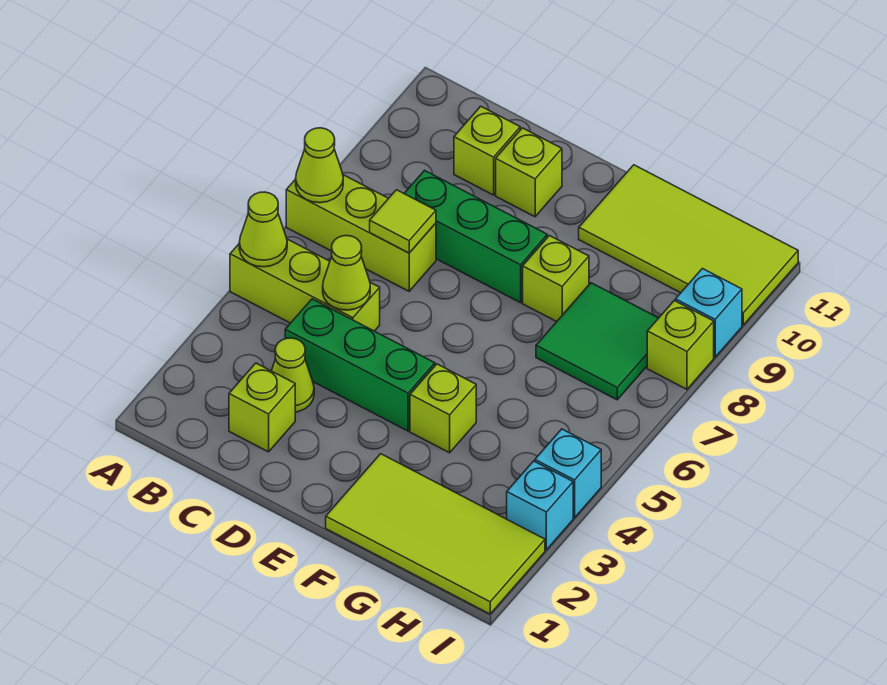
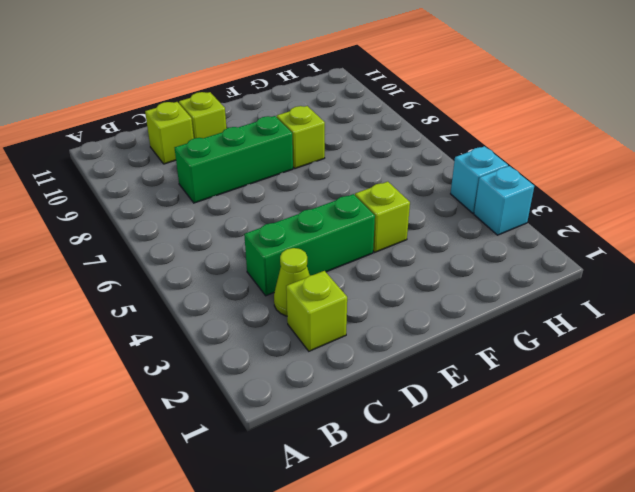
none -> lime brick A5:C5 level 1
none -> lime brick A7:C7 level 1
none -> lime tile F1:I2 level 1

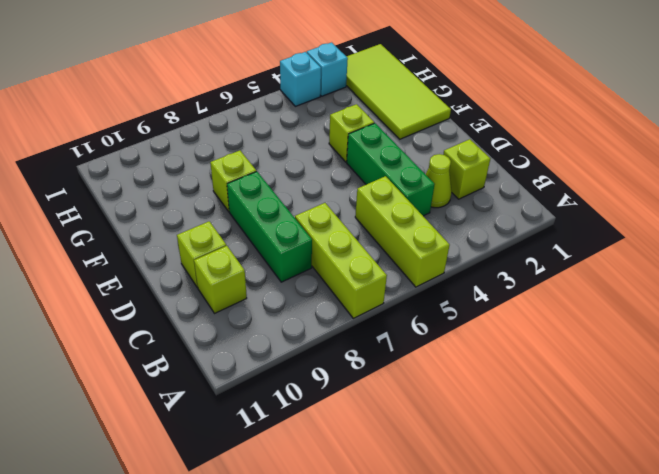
none -> lime tile F10:I11 level 1
none -> green tile G7:H8 level 1
none -> lime brick I8 level 1

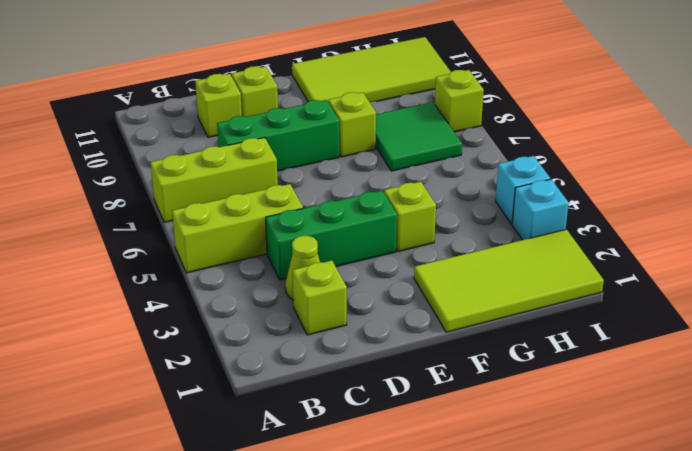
none -> cyan brick I9 level 1
none -> lime cone A5 level 2
none -> lime cone A7 level 2

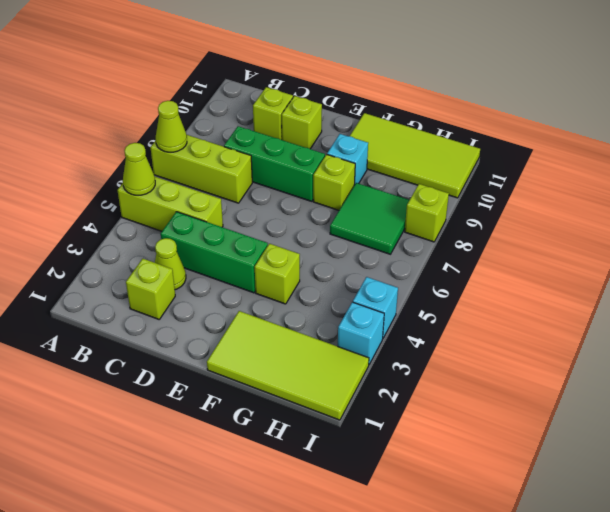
cyan brick F9 level 1 -> cyan brick I9 level 1
none -> lime cone C5 level 2
none -> lime tile C7 level 2

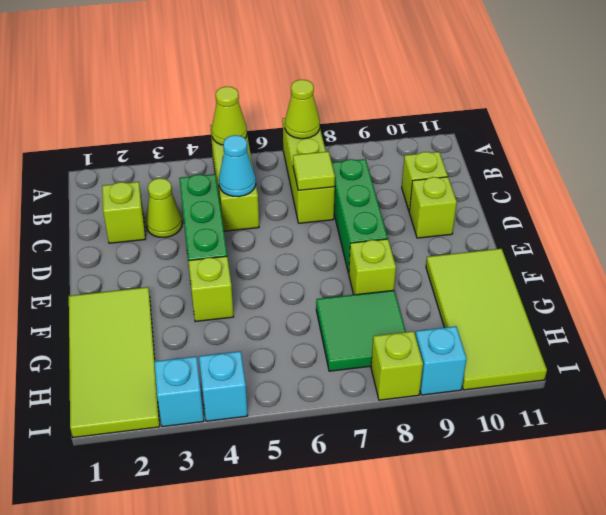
cyan cone C5 level 2 -> lime cone C5 level 2

